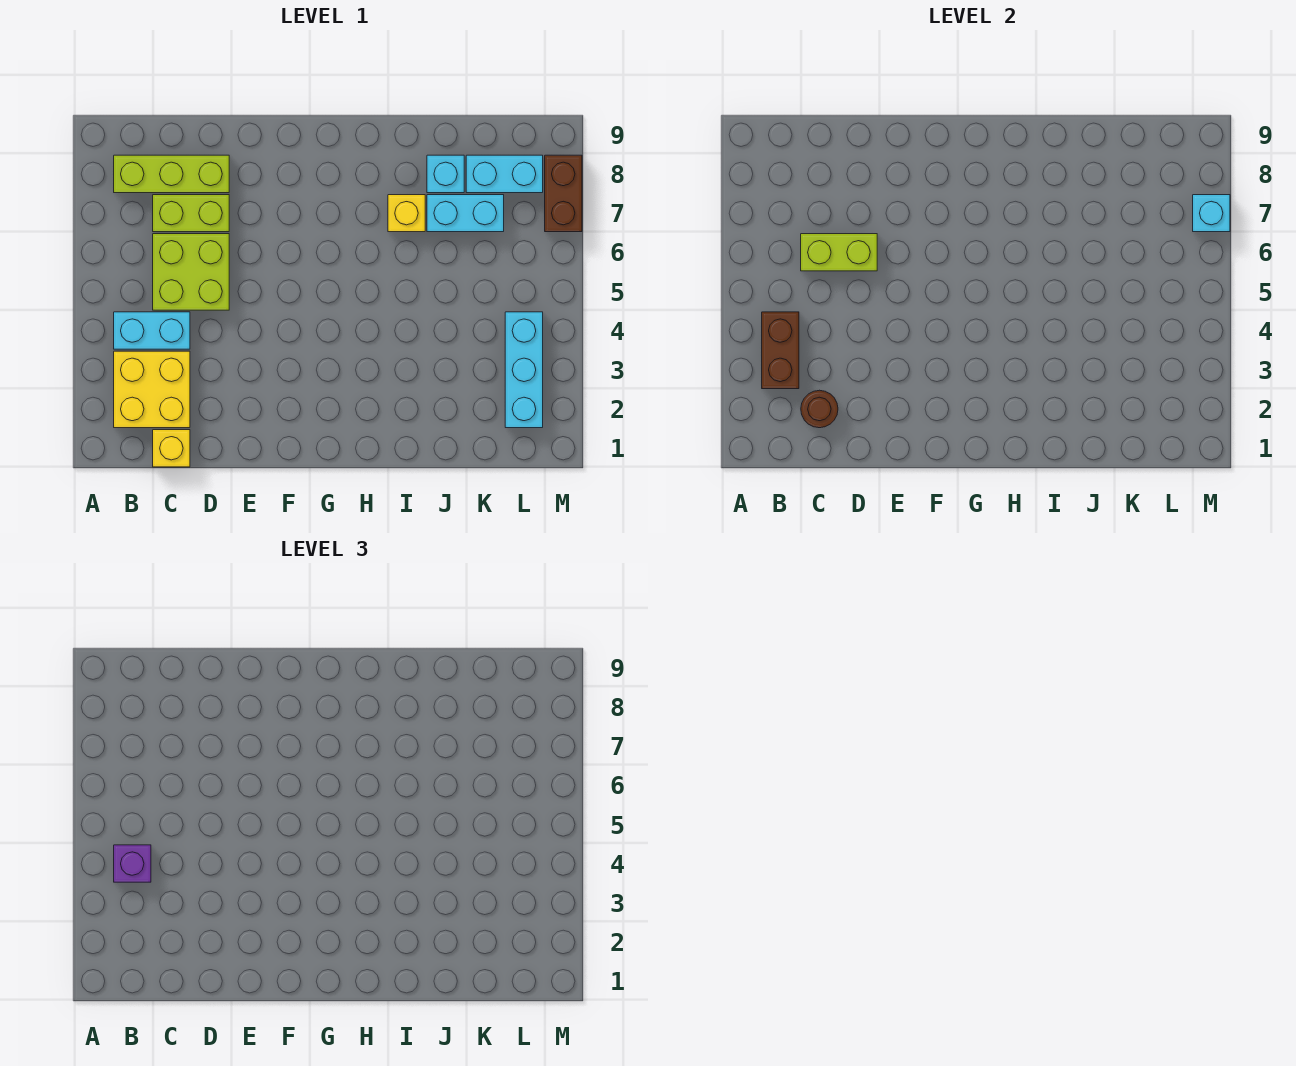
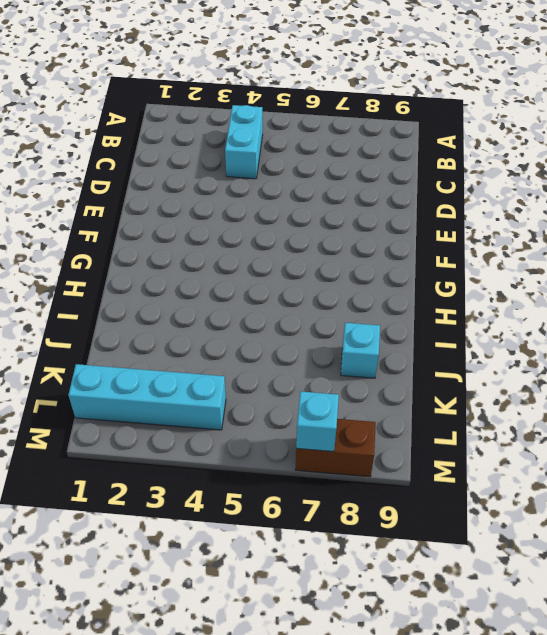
cyan brick L1:L4 level 1 -> cyan brick L2:L4 level 1
none -> yellow brick B2:C3 level 1
none -> lime brick B8:D8 level 1
none -> yellow brick C1 level 1

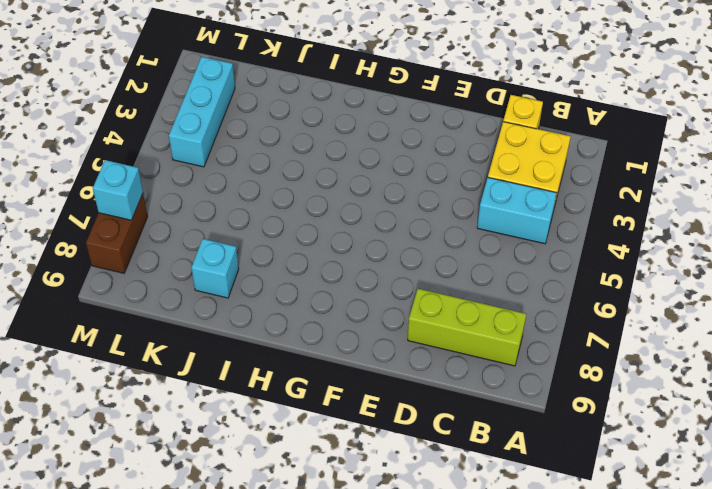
none -> lime brick C5:D6 level 1
none -> lime brick C7:D7 level 1
none -> yellow brick I7 level 1

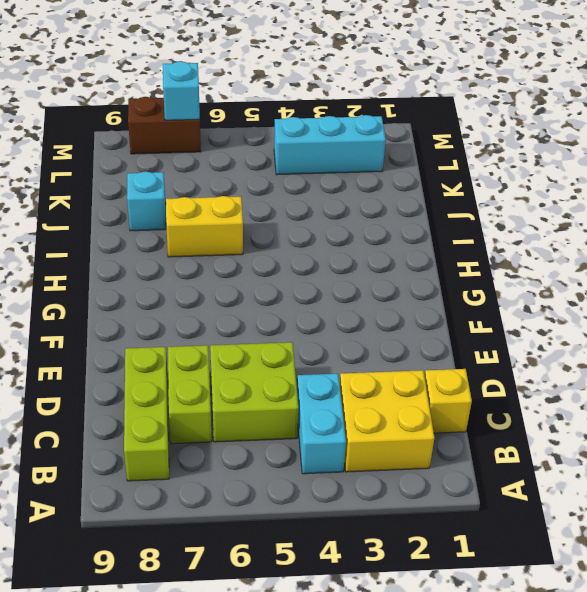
yellow brick I6:I7 level 1 -> yellow brick I7 level 1
none -> cyan brick J7:K7 level 1
none -> cyan brick K8:L8 level 1
none -> brown brick B3:B4 level 2

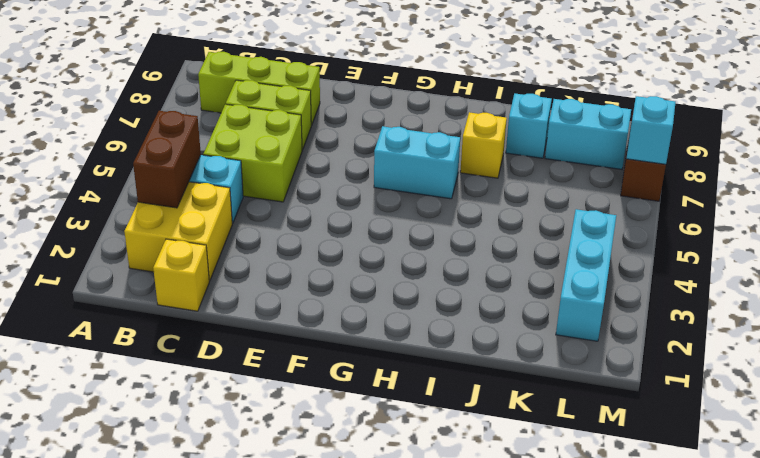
cyan brick G6:H6 level 1 -> cyan brick J7:K7 level 1
none -> brown round brick C2 level 2
none -> lime brick C6:D6 level 2
none -> purple brick B4 level 3

